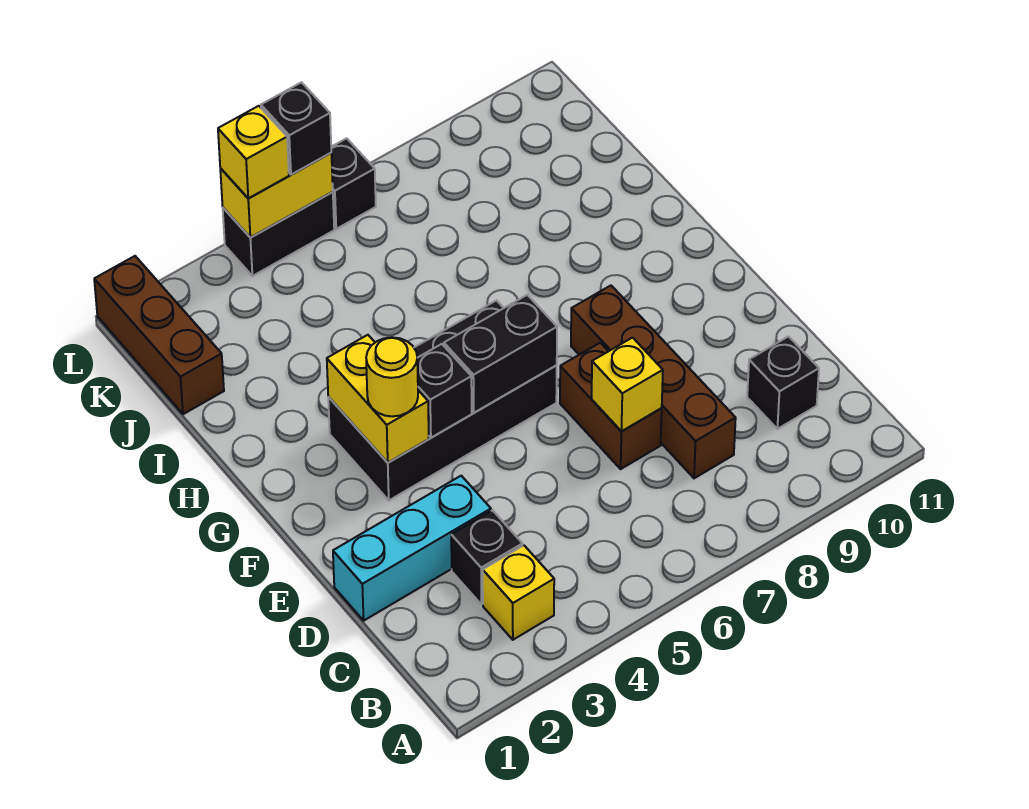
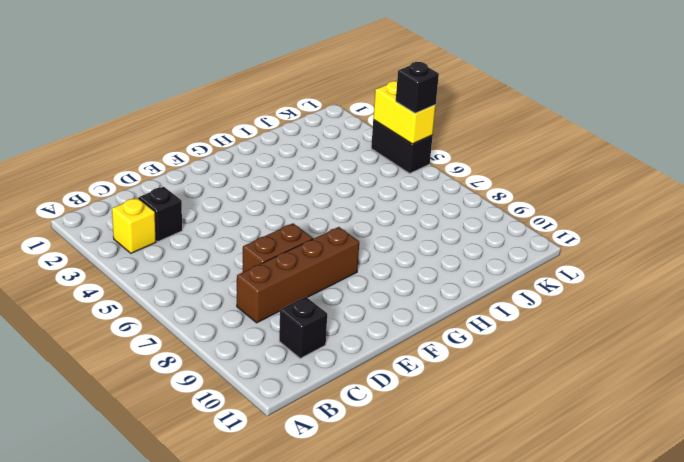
none -> cyan brick D1:D3 level 1
none -> black brick F3:G6 level 1
none -> brown brick J1:L1 level 1

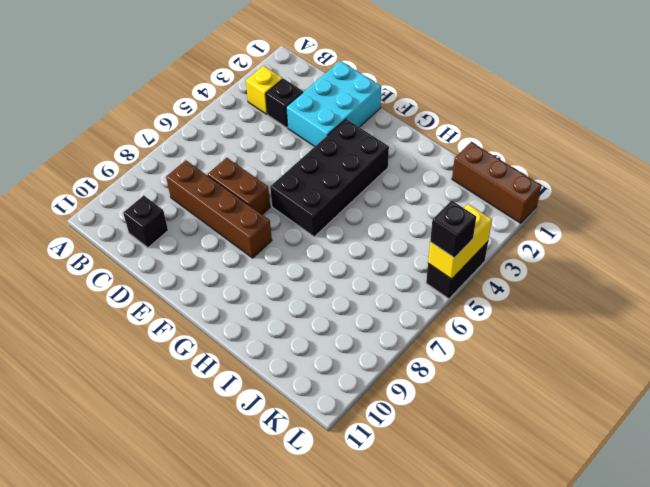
cyan brick D1:E3 level 1 -> cyan brick D1:D3 level 1
none -> black brick L6 level 1
none -> yellow brick D7 level 2
none -> yellow brick F3:G3 level 2

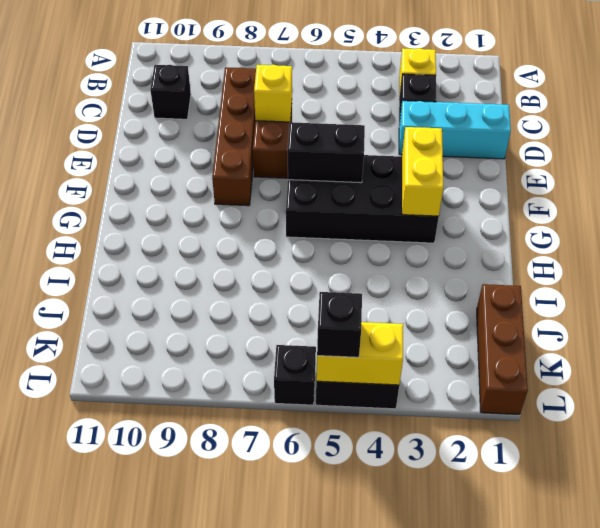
none -> black brick F4 level 2
none -> yellow round brick F3 level 3
none -> yellow brick L4 level 3

